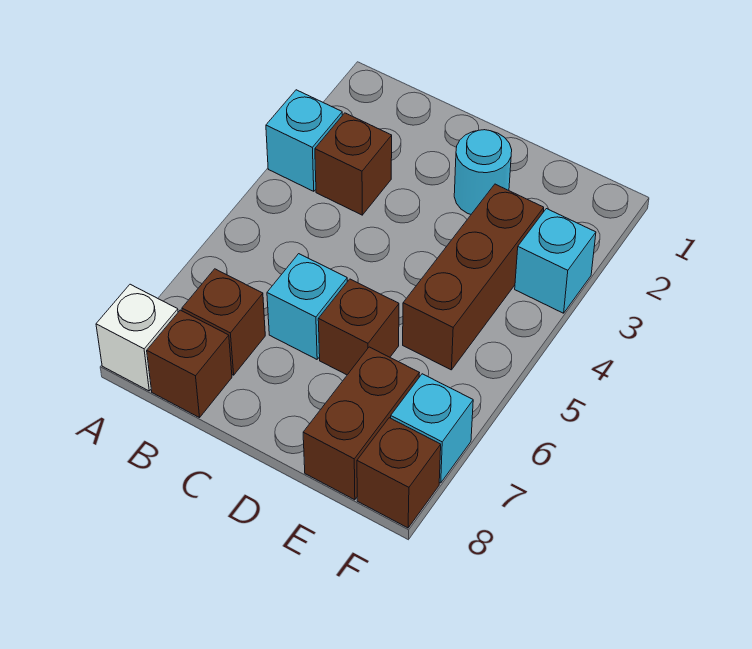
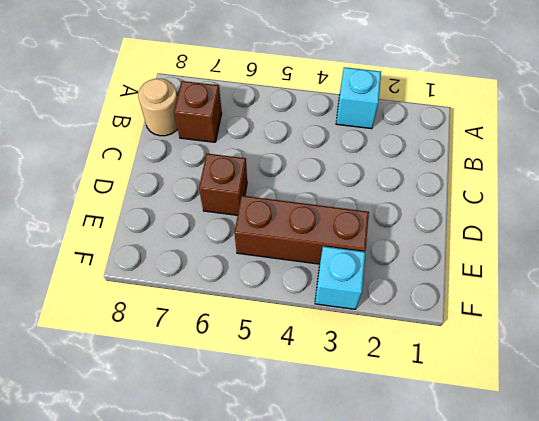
tan round brick B8 level 1 -> brown brick B8 level 1
none -> white brick A8 level 1
none -> brown brick B3 level 1
none -> cyan brick C6 level 1

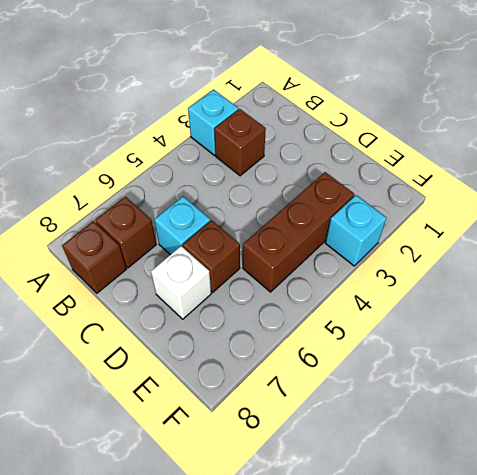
white brick D7 level 1 -> white brick A8 level 1
none -> cyan round brick D2 level 1
none -> brown brick E7:E8 level 1
none -> cyan brick F7 level 1

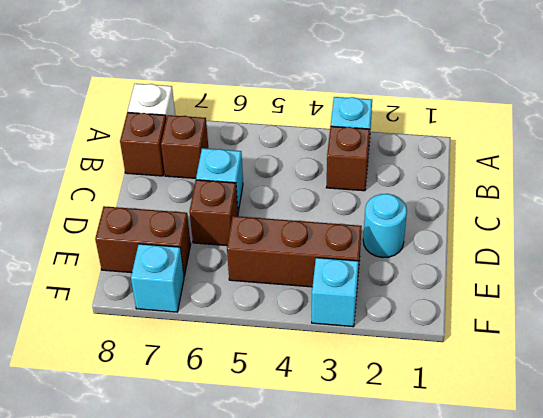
none -> brown brick F8 level 1

